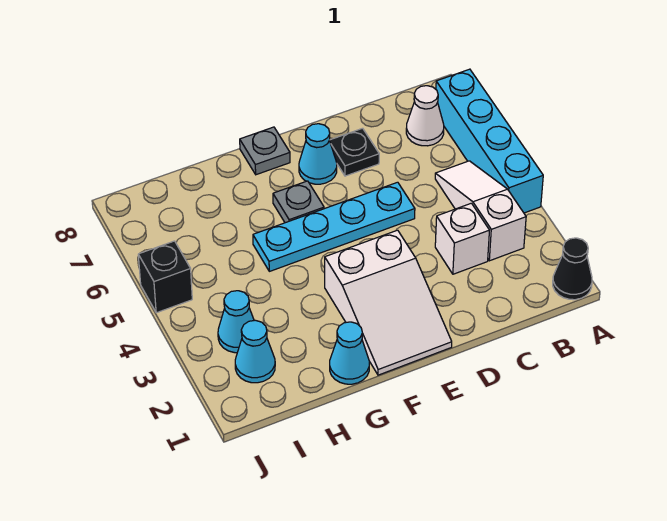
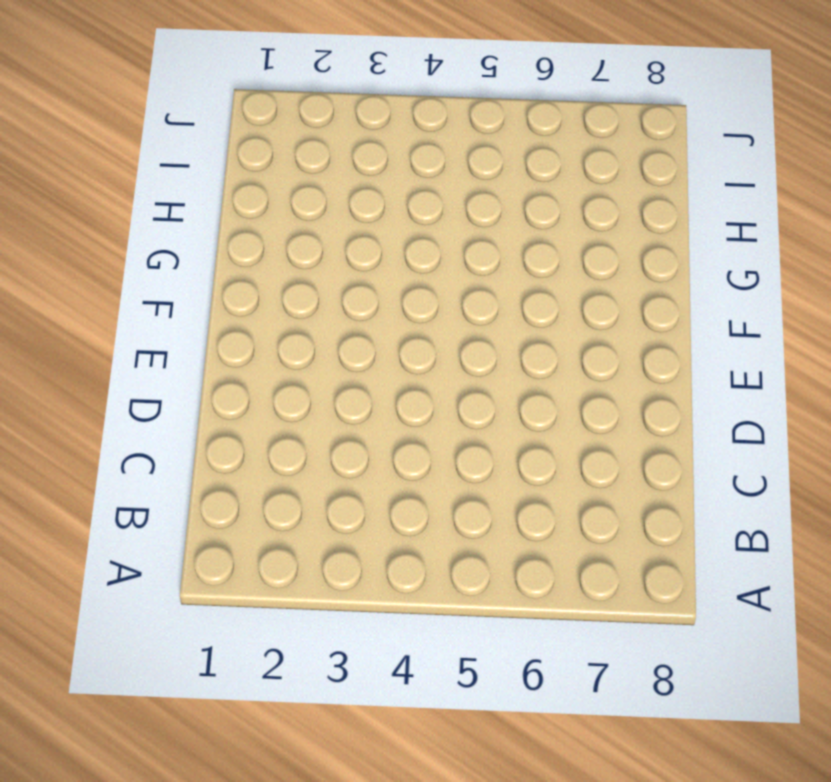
none -> black cone A1 level 1
none -> cyan brick A4:A7 level 1
none -> white slope B3:B5 level 1 top 3

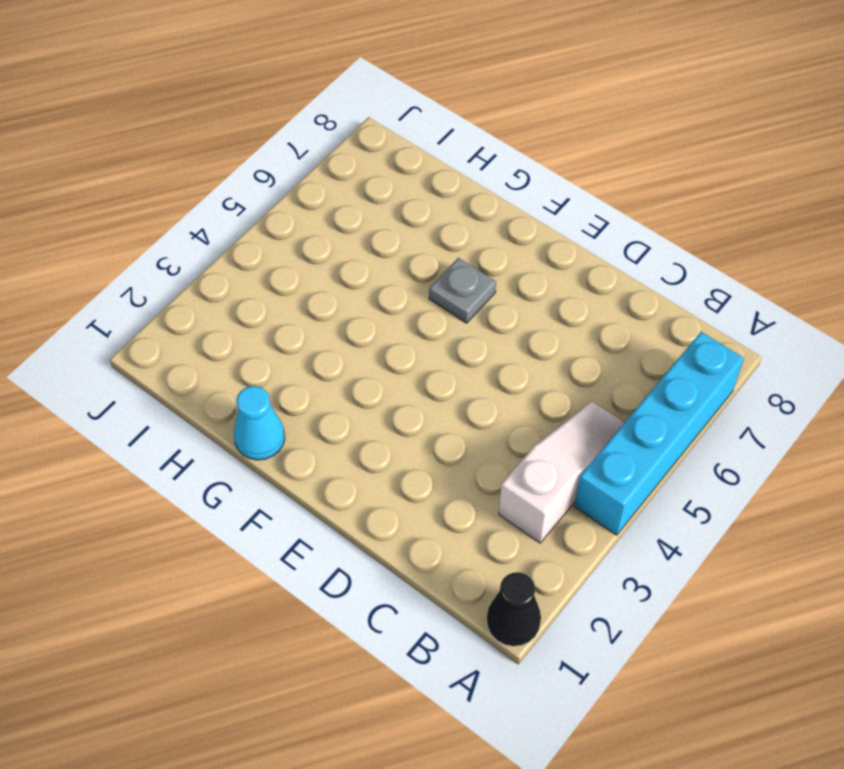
none -> white cone B7 level 1
none -> white brick C3 level 1
none -> cyan plate D5:G5 level 1

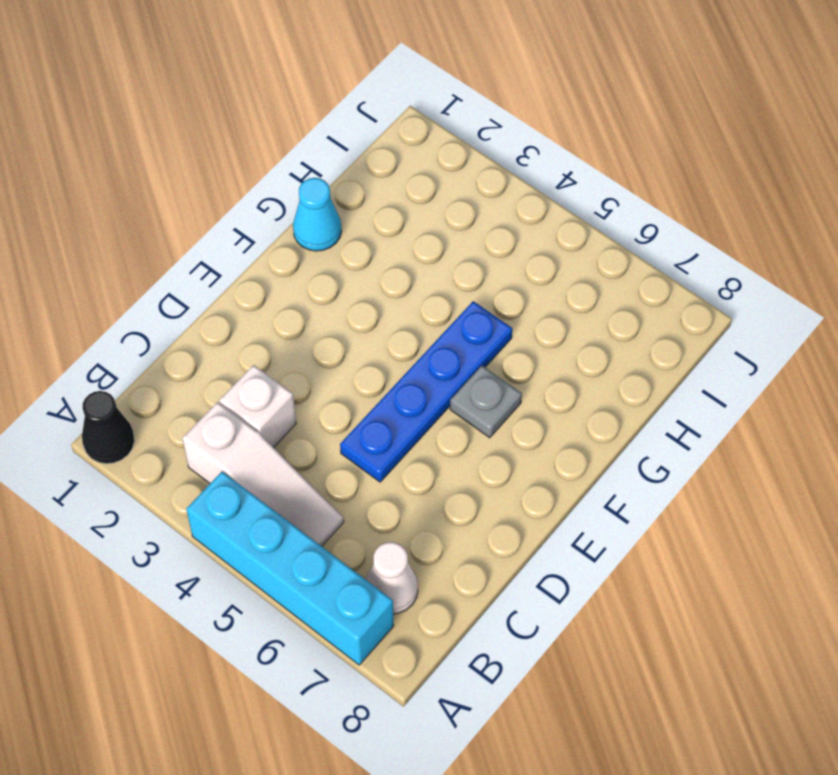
blue plate D5:G5 level 1 -> cyan plate D5:G5 level 1
none -> black plate D7 level 1
none -> white slope E1:F3 level 1 top 3
none -> cyan cone E7 level 1

